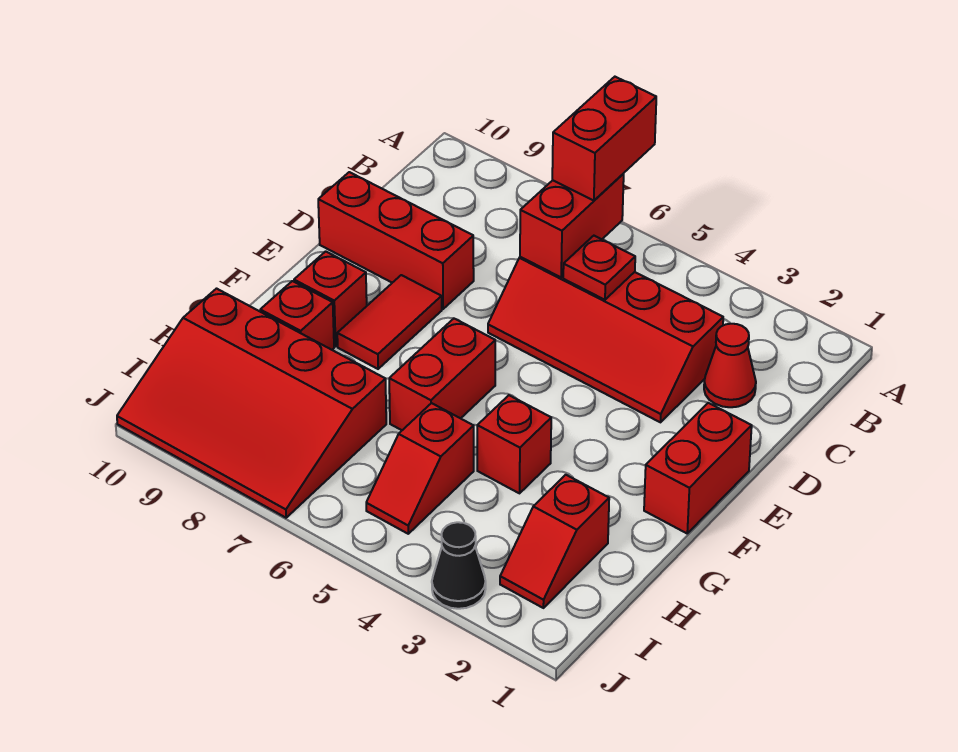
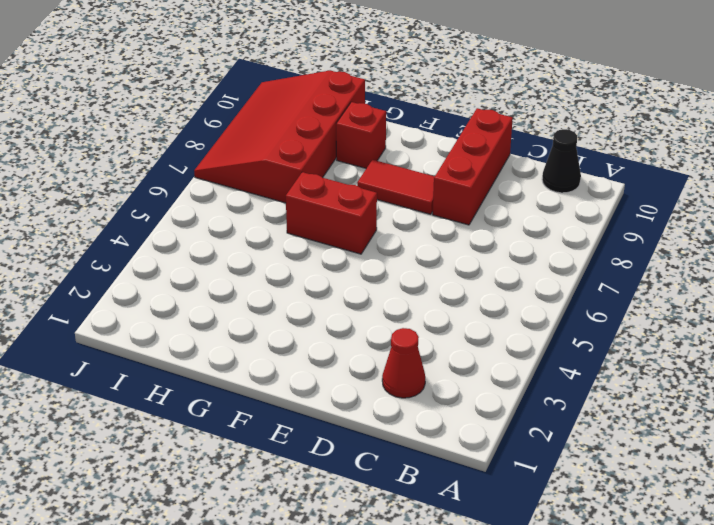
black cone B10 level 1 -> black cone J3 level 1
none -> red slope C3:D6 level 1 top C
none -> red brick E1:F1 level 1
none -> red brick F9 level 1

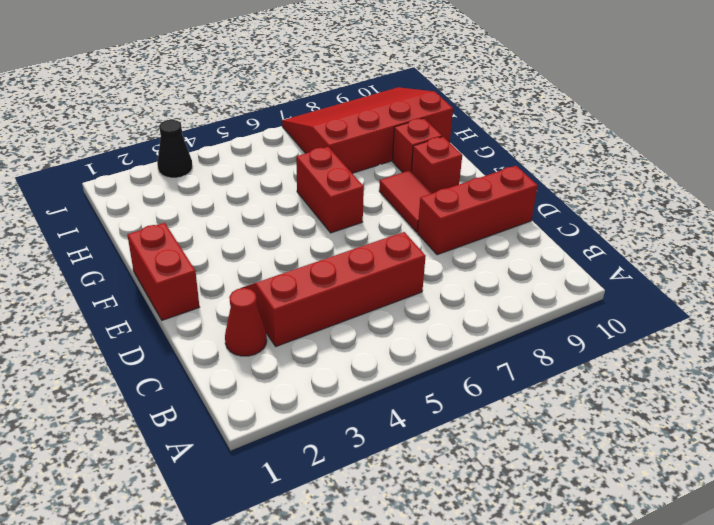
none -> red brick G4 level 1
none -> red slope H2:I2 level 1 top H
none -> red slope H5:I5 level 1 top H

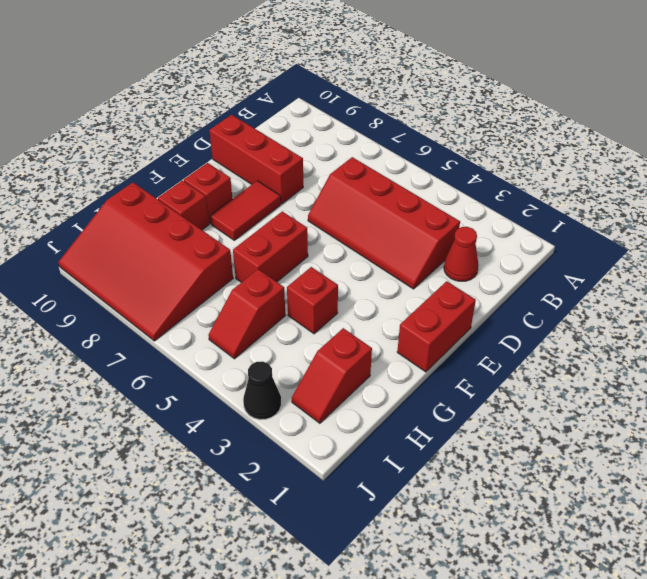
none -> red brick B6:C6 level 2
none -> red plate C5 level 2
none -> red brick A6:B6 level 3

